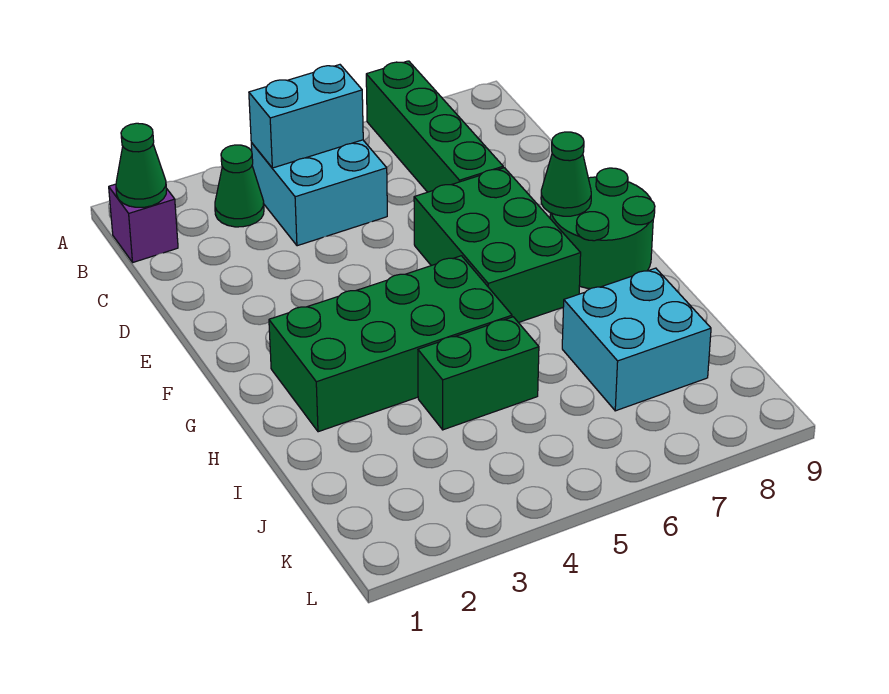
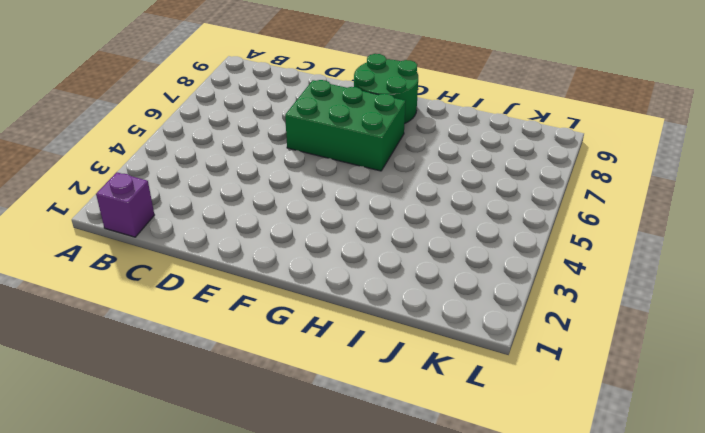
none -> green brick A7:D7 level 1
none -> green cone B3 level 1
none -> cyan brick B4:C5 level 1

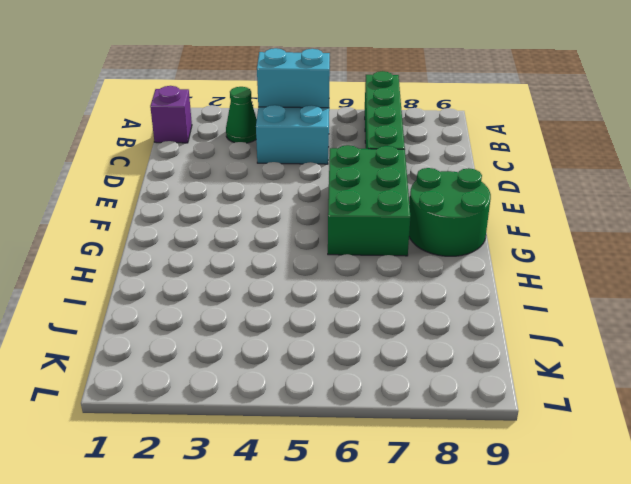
none -> green brick G2:H5 level 1
none -> green brick I4:I5 level 1
none -> cyan brick I7:J8 level 1

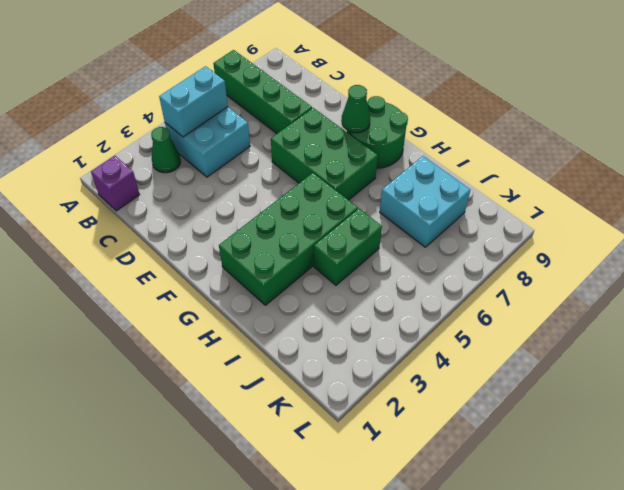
none -> green cone B1 level 2

